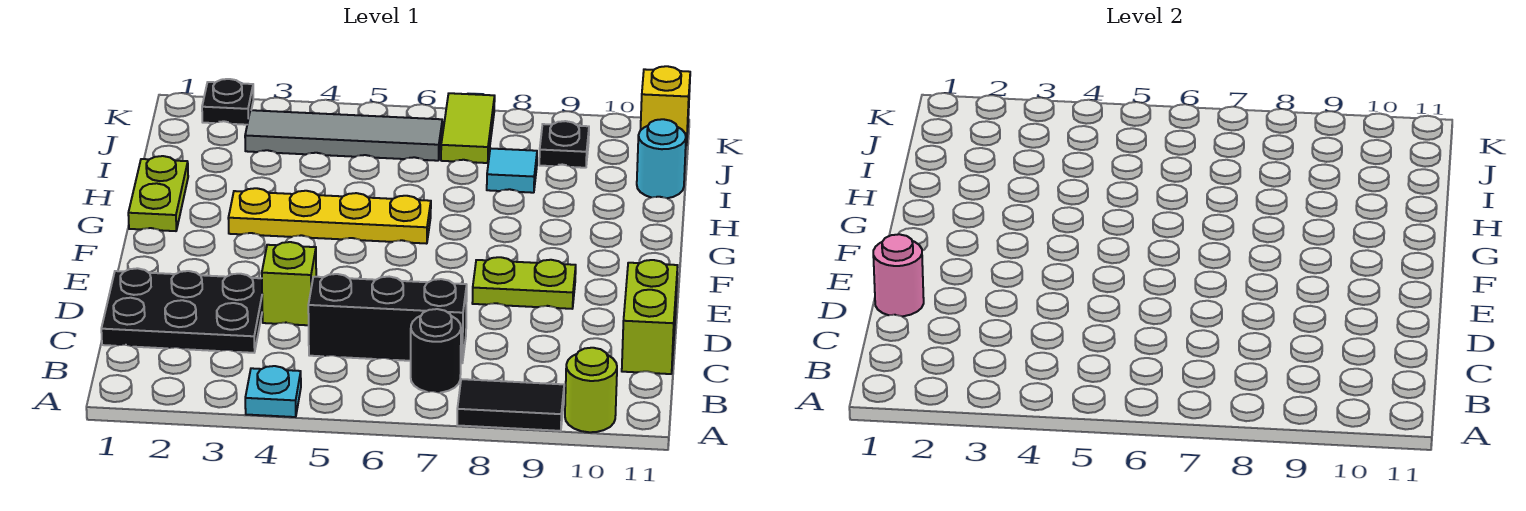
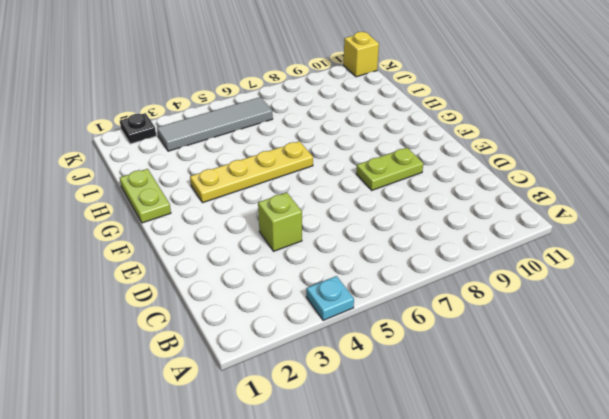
none -> black tile A8:A9 level 1
none -> lime round brick A10 level 1
none -> black round brick B7 level 1

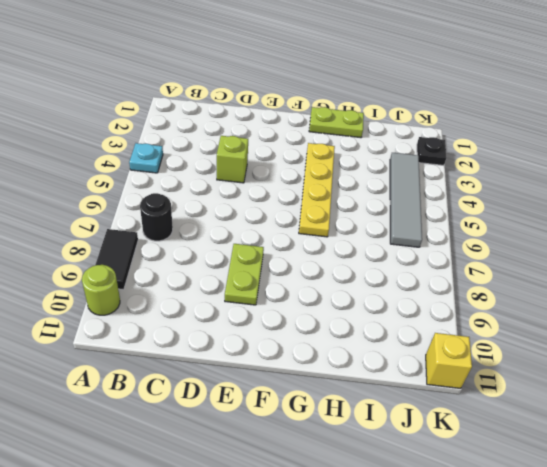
none -> black plate C1:D3 level 1
none -> black brick C5:C7 level 1
none -> lime brick C11:D11 level 1

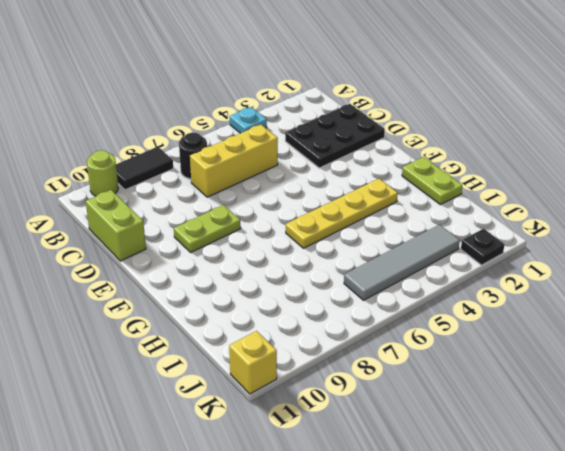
yellow brick C5:C7 level 1 -> black brick C5:C7 level 1
none -> lime brick D4 level 1
none -> cyan tile I8 level 1
none -> cyan round brick I11 level 1

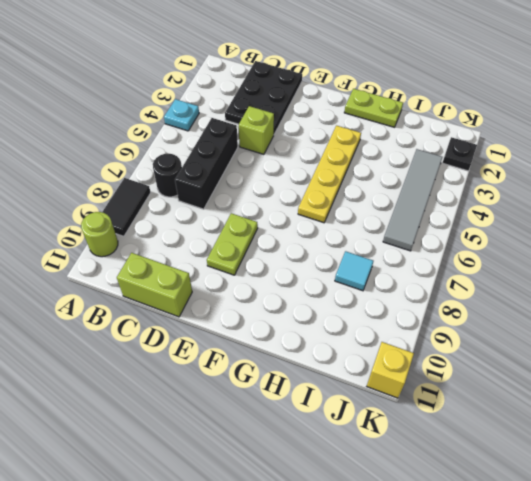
none -> cyan round brick I11 level 1
none -> lime tile J7:K7 level 1
none -> black plate J9 level 1

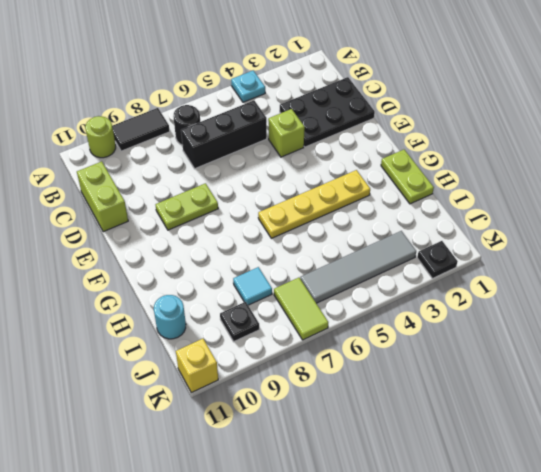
none -> pink round brick D1 level 2

